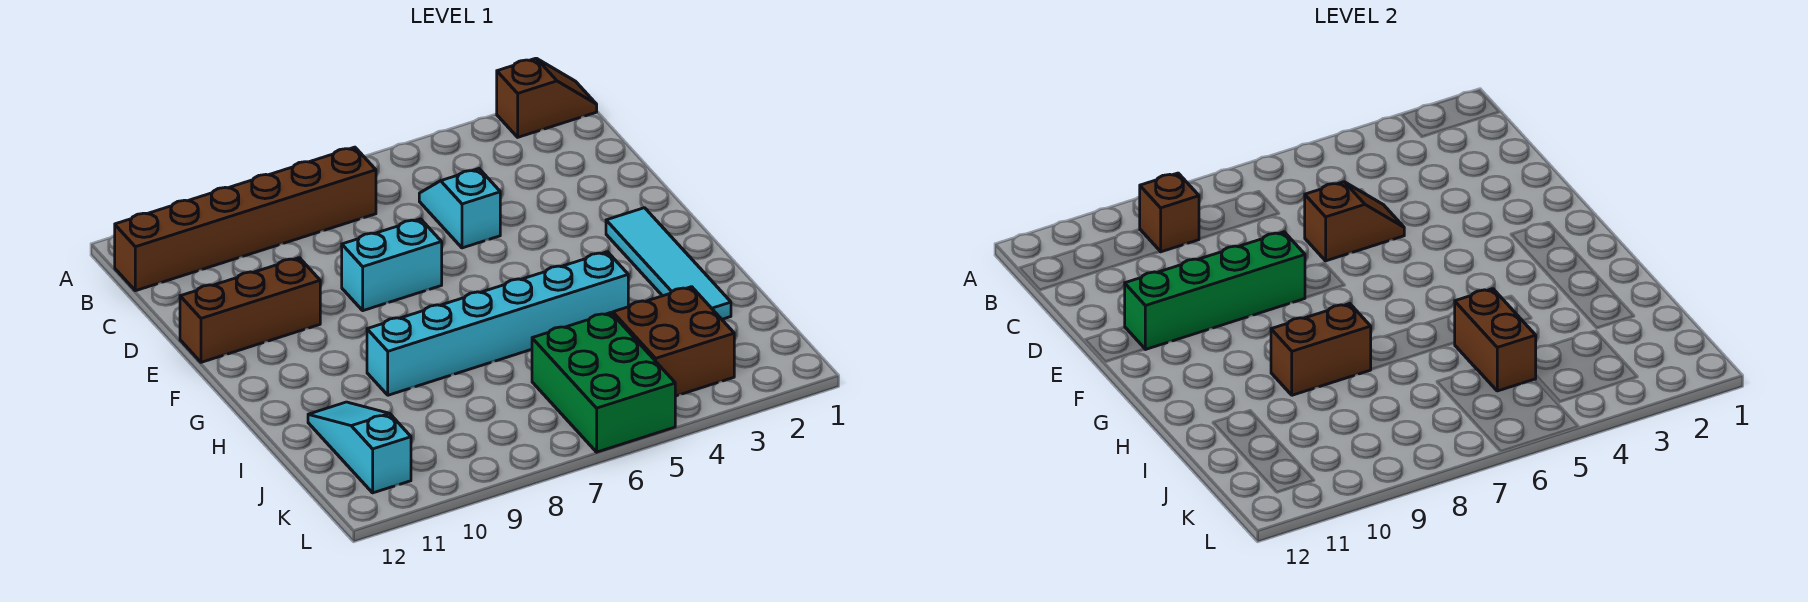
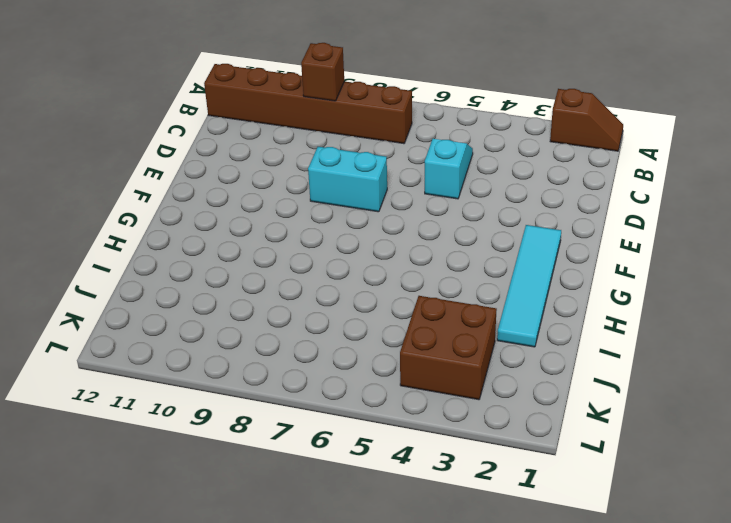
none -> brown brick E10:E12 level 1
none -> cyan brick H4:H9 level 1
none -> cyan slope I11:K11 level 1 top K

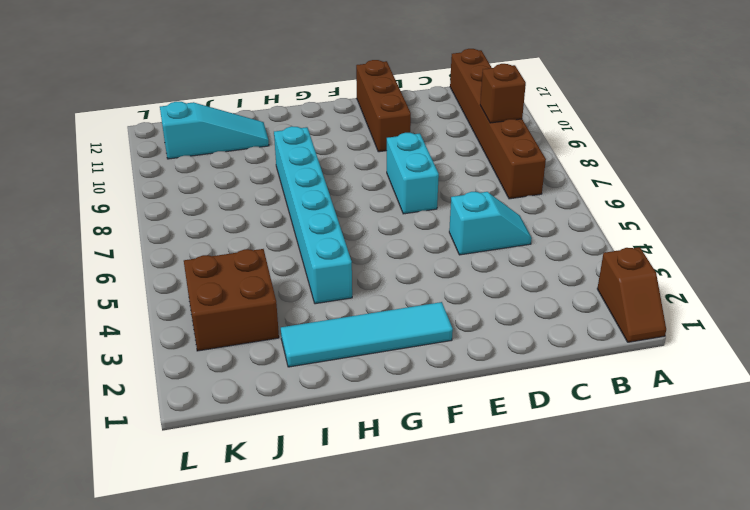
none -> green brick J5:L6 level 1
none -> brown slope D5:D6 level 2 top 6
none -> green brick E8:E11 level 2

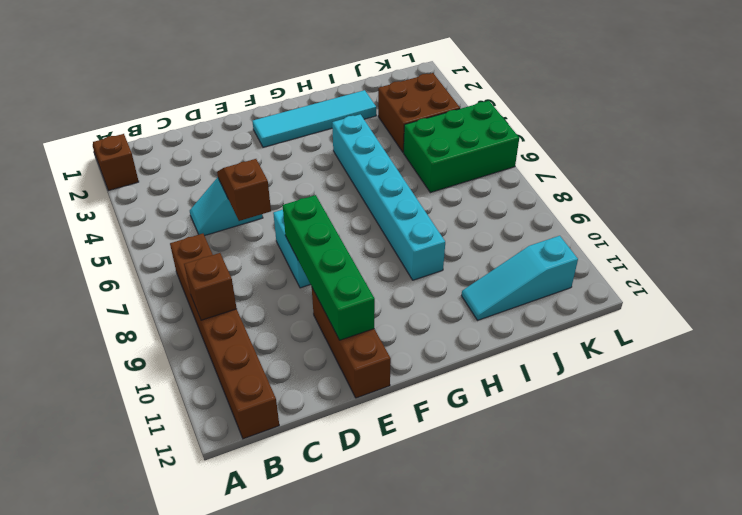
none -> brown brick H8:H9 level 2
none -> brown brick I5:J5 level 2

